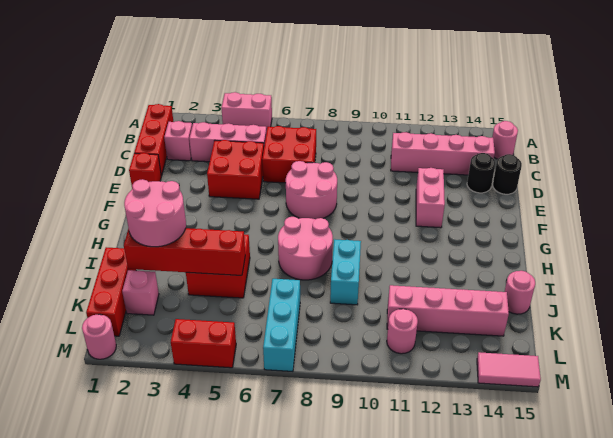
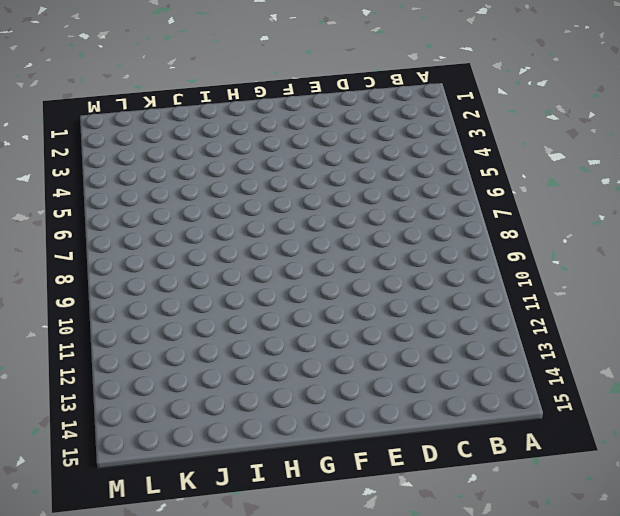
none -> pink brick A4:A5 level 1
none -> red brick B1:D1 level 1
none -> pink round brick B15 level 1

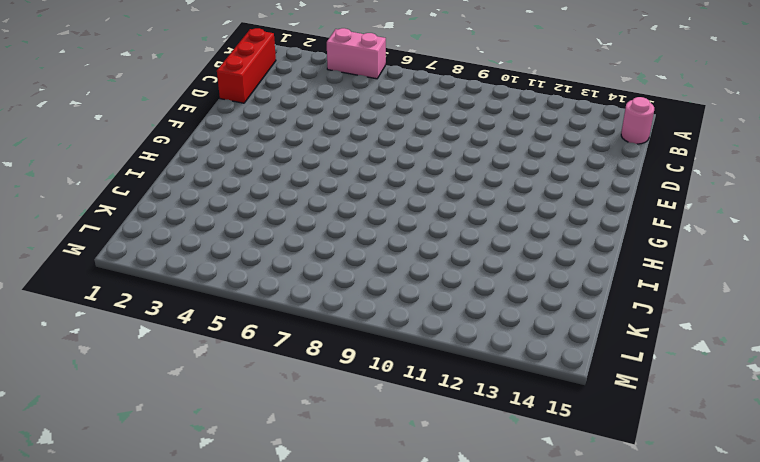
none -> pink brick C2 level 1
none -> pink brick C3:C5 level 1
none -> red brick C6:D7 level 1

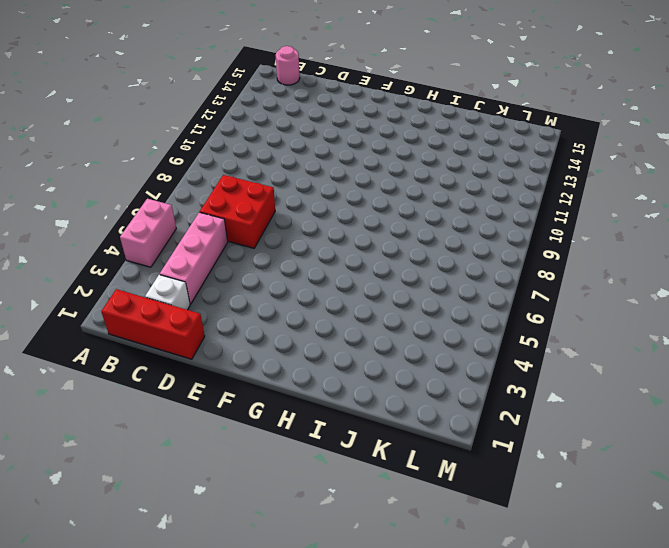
white brick C2 level 1 -> pink brick C2 level 1
none -> pink brick C11:C14 level 1
none -> red brick D4:E5 level 1
none -> black round brick D14 level 1

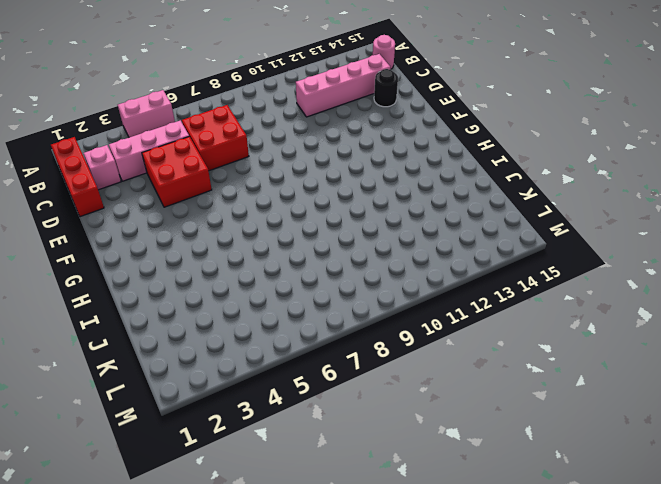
none -> black round brick D15 level 1
none -> red brick E1 level 1
none -> pink round brick E7:F8 level 1

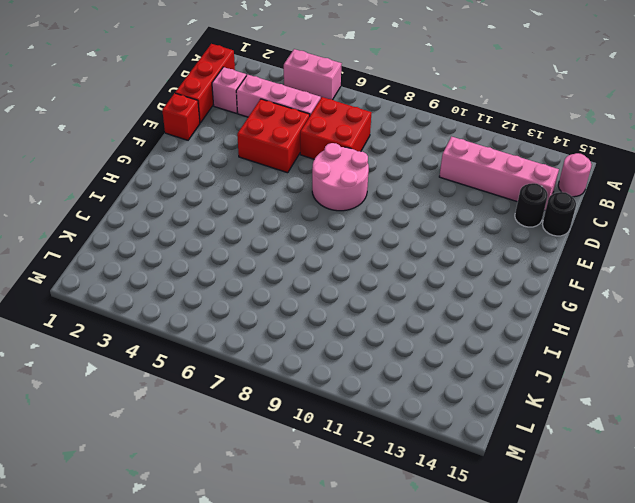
none -> pink brick E12:F12 level 1
none -> pink round brick H7:I8 level 1
none -> red brick I4:J5 level 1

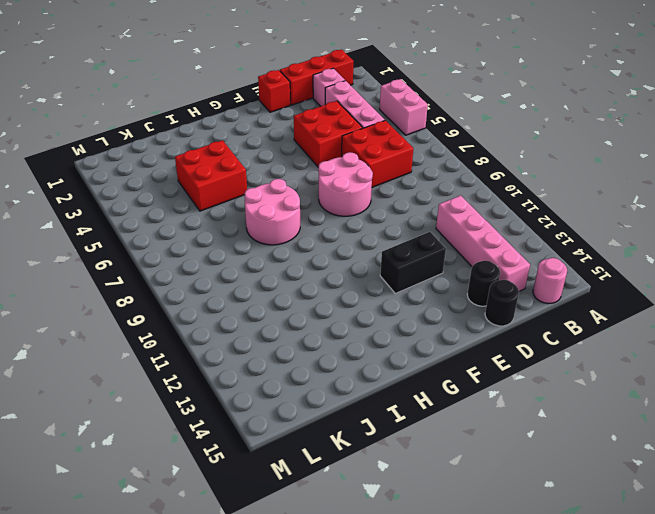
black brick E12:F12 level 1 -> pink brick E12:F12 level 1
none -> cyan brick I9:J9 level 1
none -> red brick J1:L1 level 1
none -> pink round brick J15 level 1

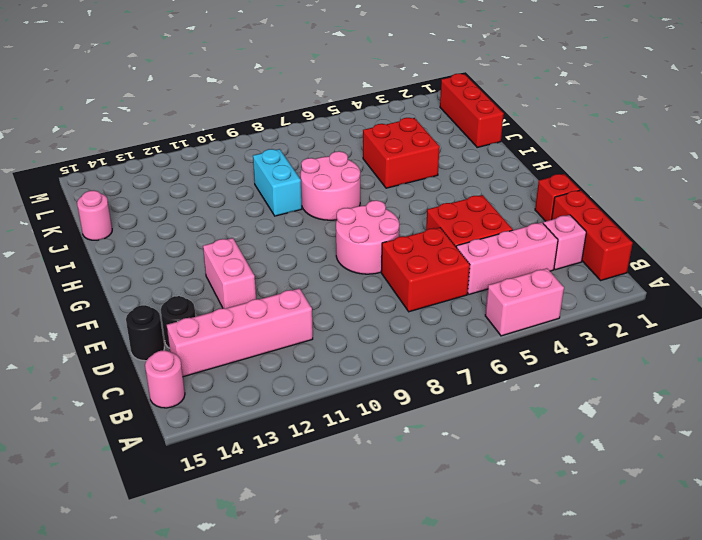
none -> pink brick K2 level 1
none -> cyan brick K7:M7 level 1
none -> pink brick K11:K14 level 1

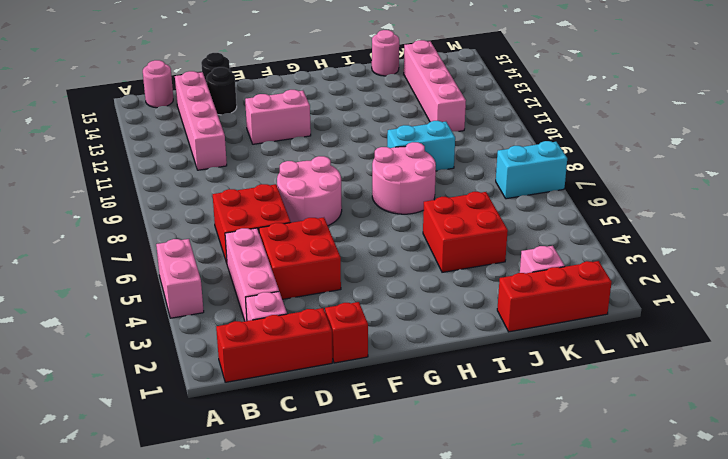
cyan brick L7:M7 level 1 -> cyan brick K7:M7 level 1
none -> pink round brick L11 level 1
none -> pink round brick M1 level 1
none -> red brick M4:M5 level 1

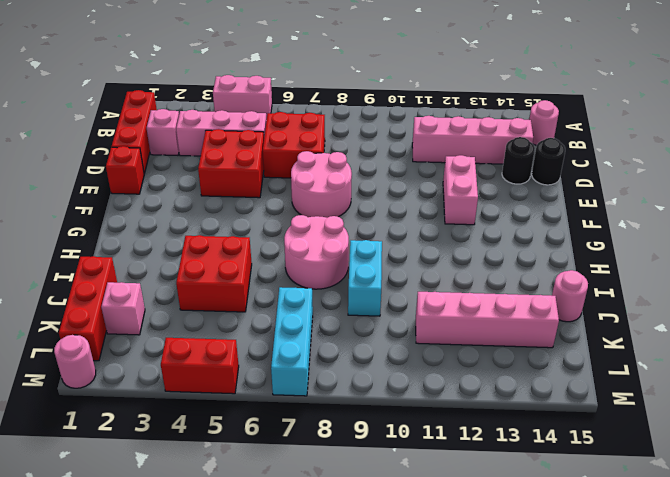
none -> pink round brick L11 level 1
none -> pink tile M14:M15 level 1
none -> red brick J2:J5 level 2

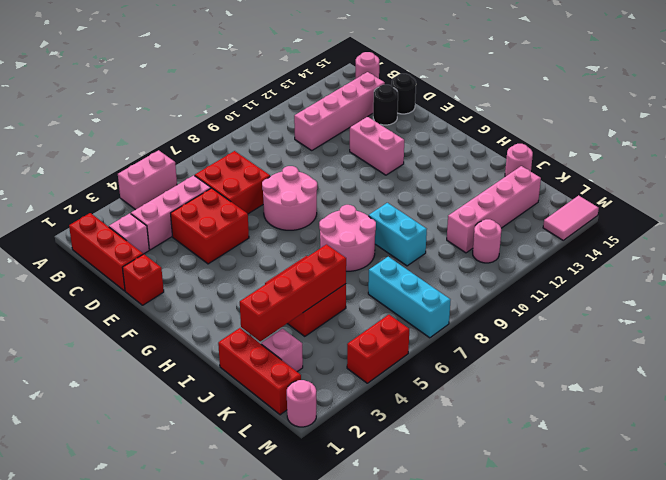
none -> pink round brick I2:J3 level 3

